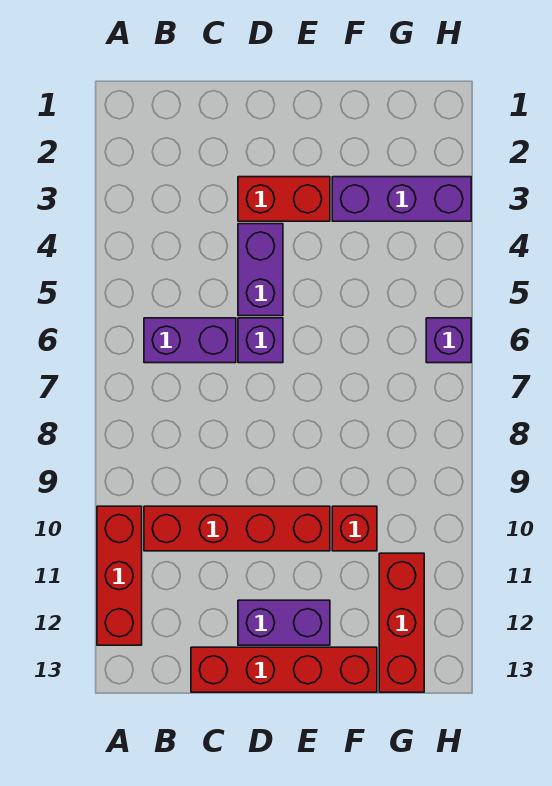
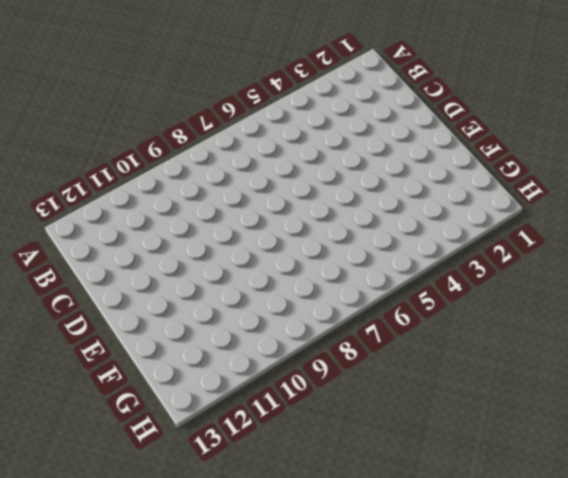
none -> red brick A10:A12 level 1
none -> purple brick B6:C6 level 1
none -> red brick B10:E10 level 1

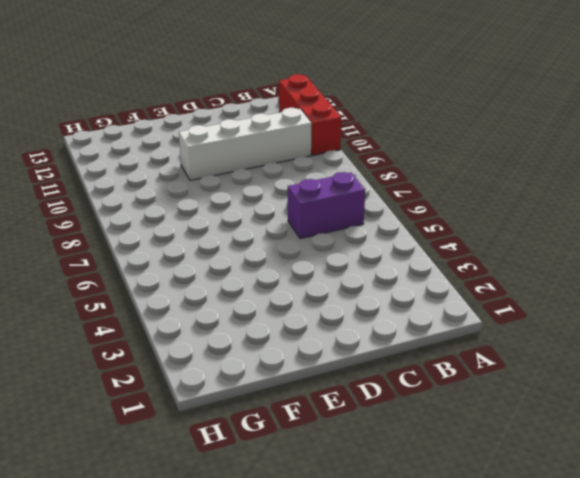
white brick B10:E10 level 1 -> red brick B10:E10 level 1
none -> red brick C13:F13 level 1
none -> red brick D3:E3 level 1
none -> purple brick D4:D5 level 1

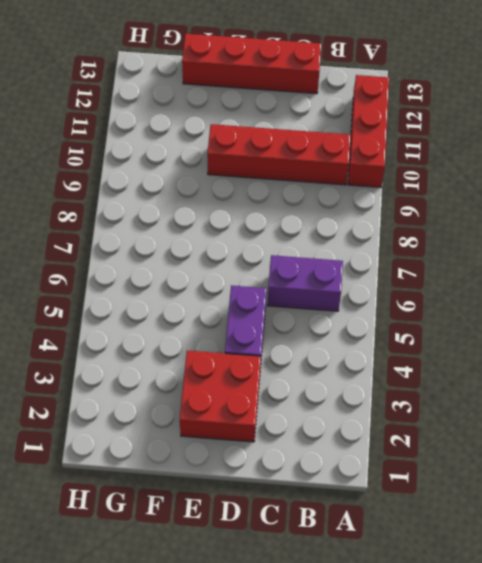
red brick D2:E3 level 1 -> red brick D3:E3 level 1
none -> purple brick D6 level 1
none -> purple brick D12:E12 level 1
none -> purple brick F3:H3 level 1

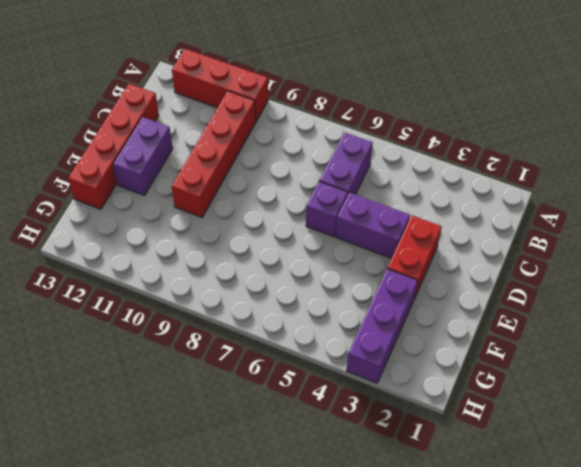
none -> red brick F10 level 1
none -> red brick G11:G13 level 1
none -> purple brick H6 level 1

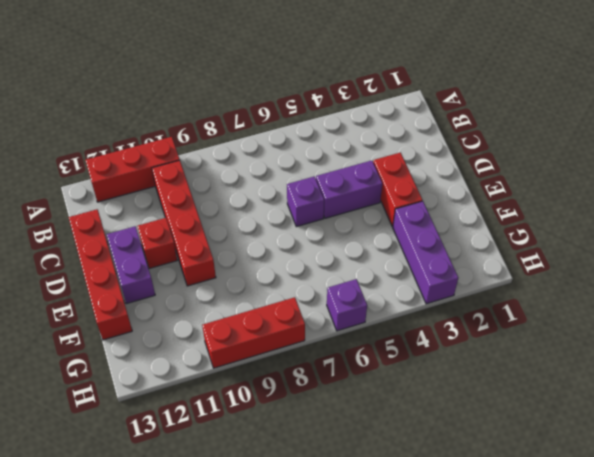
red brick D11 level 1 -> red brick F10 level 1
red brick H8:H10 level 1 -> red brick G11:G13 level 1
none -> purple brick B6:C6 level 1

